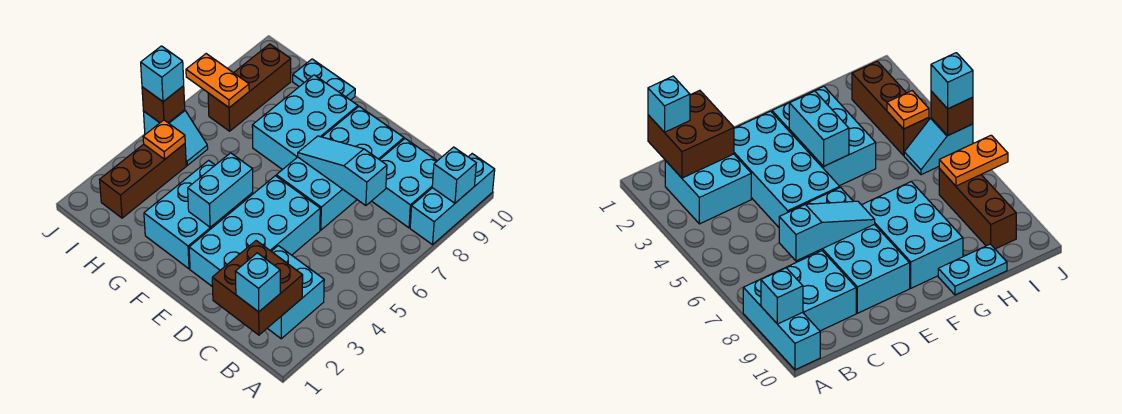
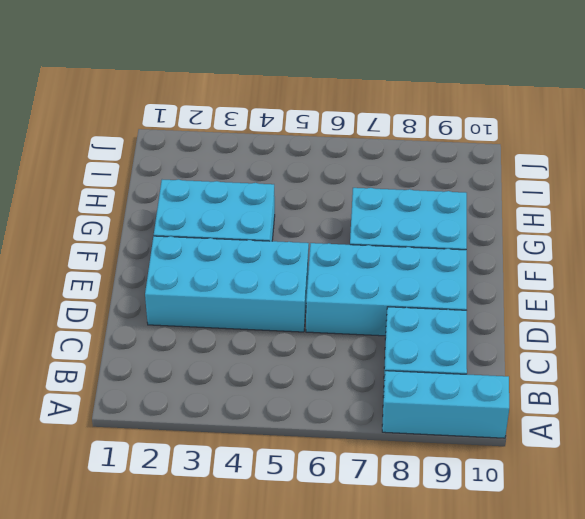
none -> cyan brick B2:C3 level 1
none -> cyan plate G10:H10 level 1
none -> brown brick I2:I4 level 1

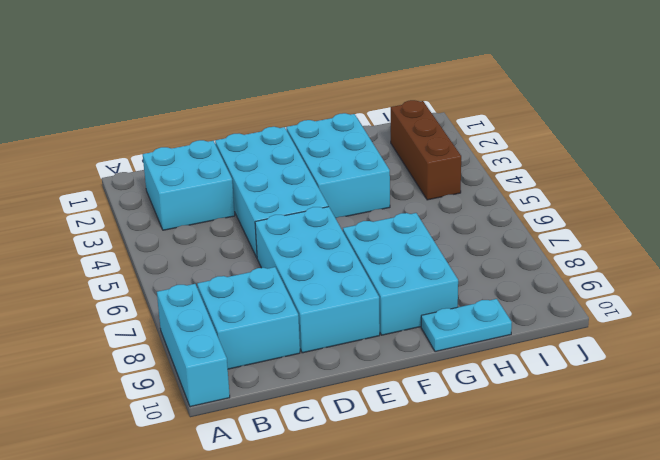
none -> cyan slope I5:J5 level 1 top J
none -> brown brick I7:I9 level 1
none -> cyan brick A9 level 2

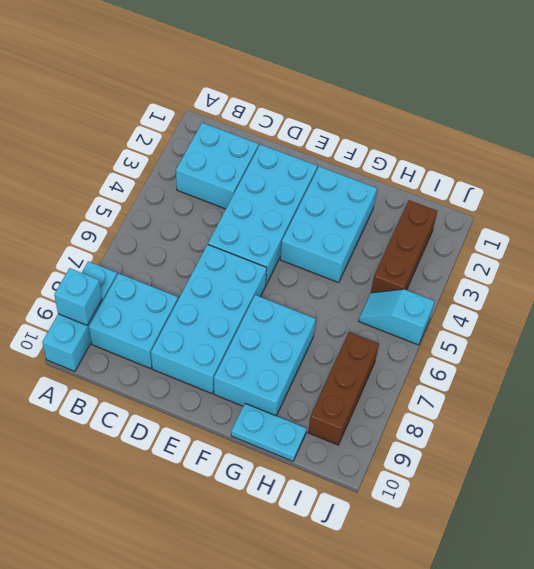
none -> brown brick B1:C2 level 2
none -> cyan slope C7:E7 level 2 top C
none -> cyan brick F3:F4 level 2

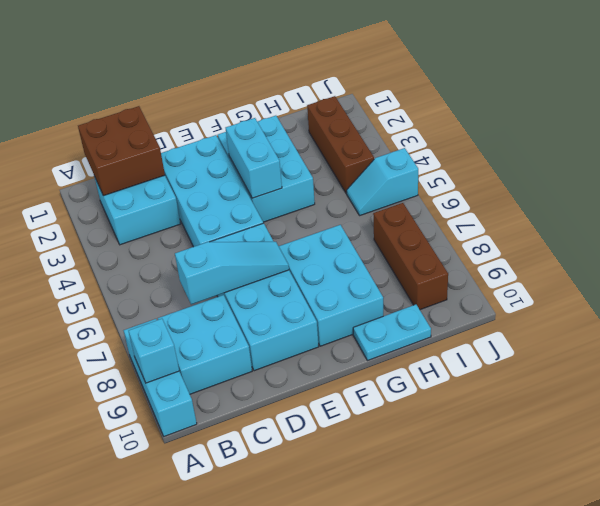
none -> orange plate I4 level 2
none -> orange plate I7:J7 level 2
none -> brown brick J5 level 2

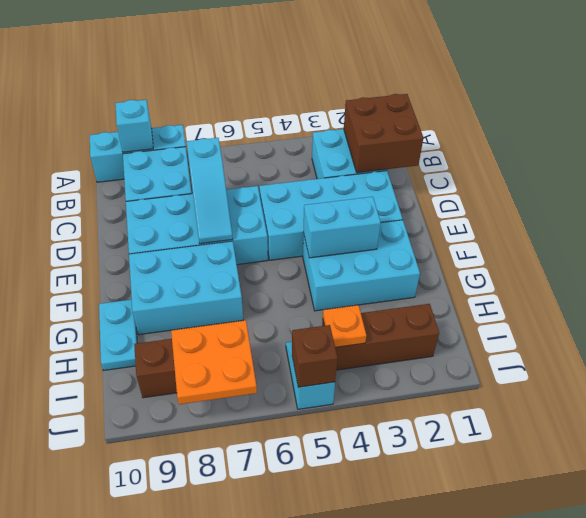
orange plate I7:J8 level 2 -> orange plate I7:J7 level 2
none -> cyan brick B1 level 3
none -> cyan brick J5 level 3

